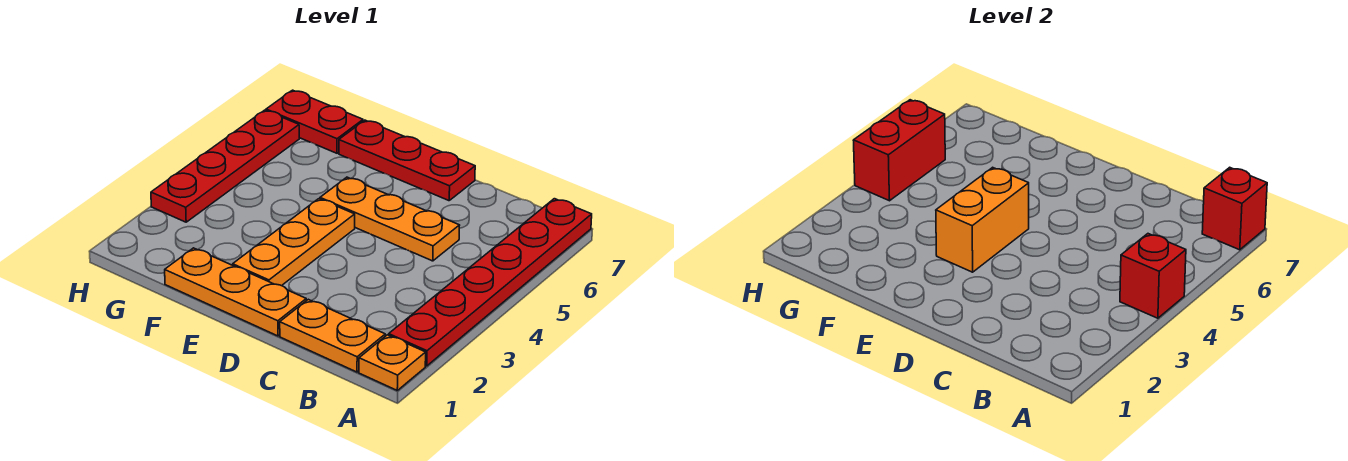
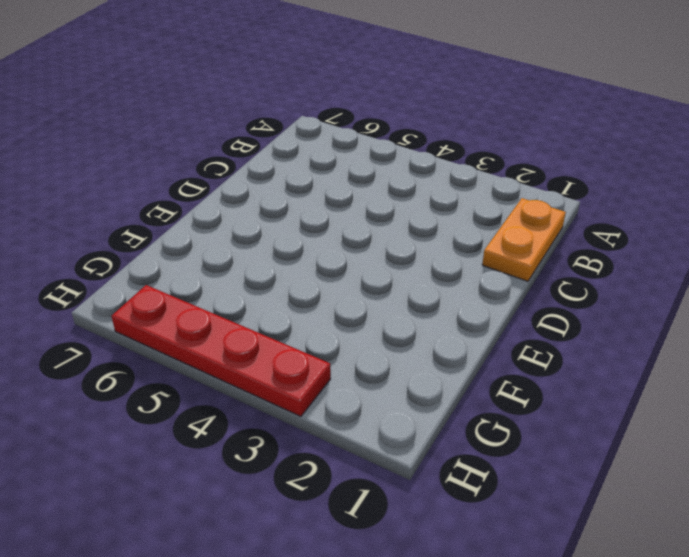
none -> orange plate A1 level 1
none -> red plate A2:A7 level 1
none -> orange plate C5:E5 level 1

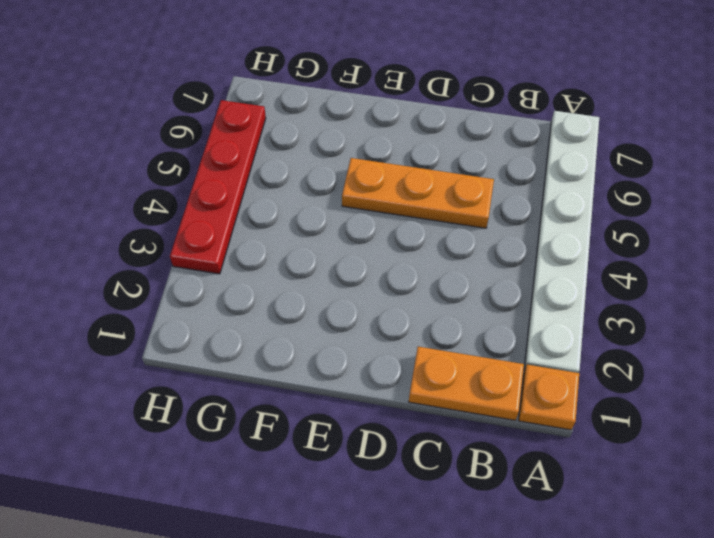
white plate A2:A7 level 1 -> red plate A2:A7 level 1
none -> orange plate D1:F1 level 1
none -> red plate D7:F7 level 1
none -> orange plate E2:E4 level 1

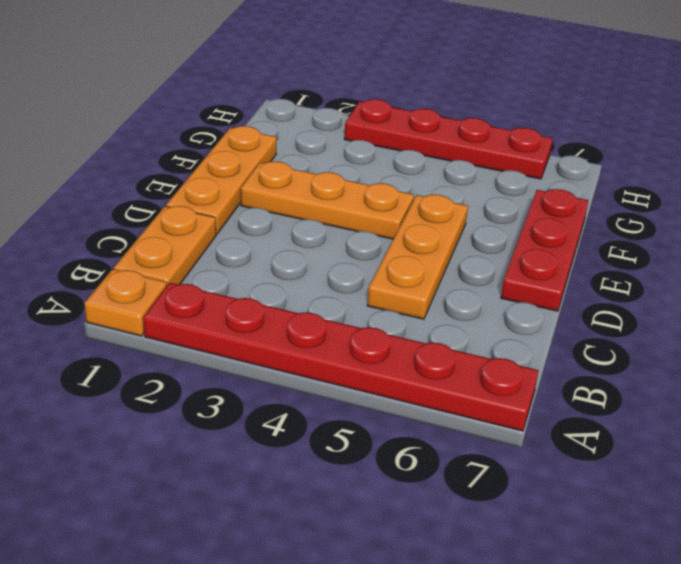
none -> red plate G7:H7 level 1
none -> red brick A4 level 2
none -> red brick A7 level 2

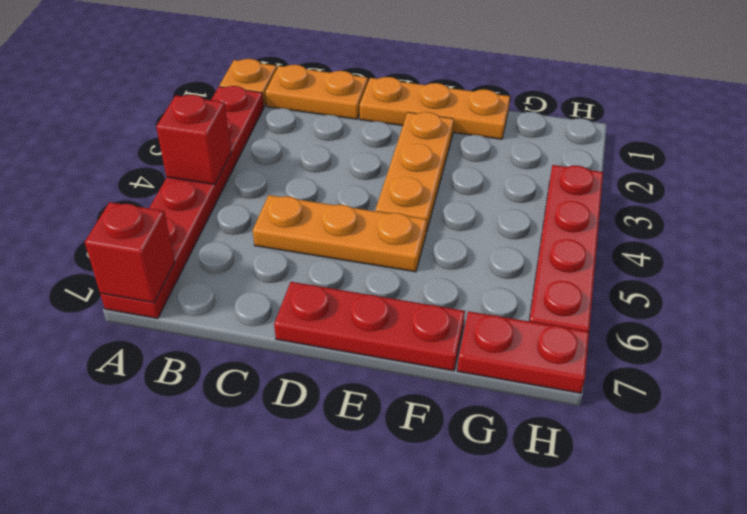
none -> orange brick E3:E4 level 2
none -> red brick H4:H5 level 2

